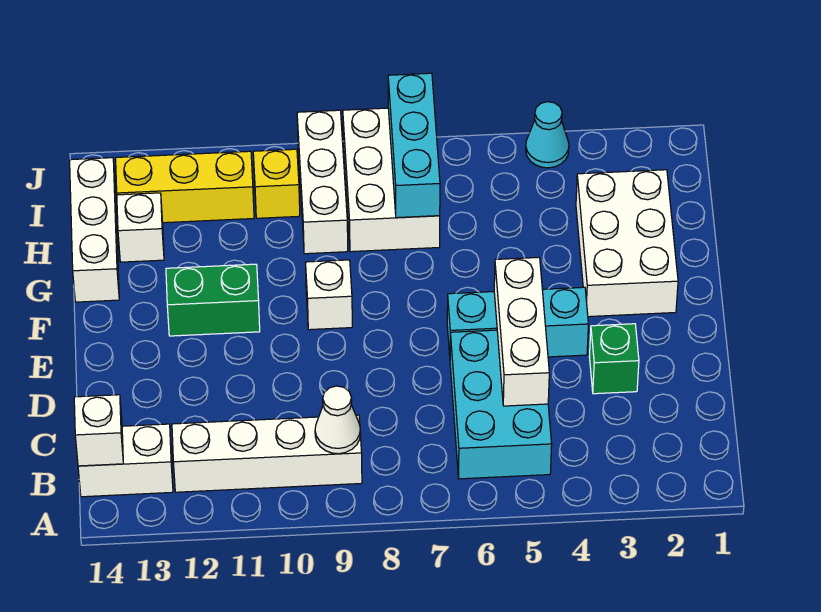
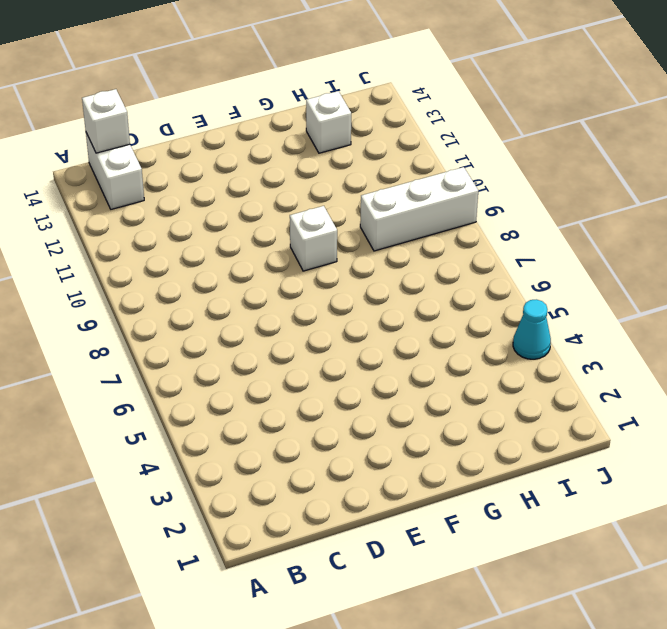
none -> cyan brick B5:D6 level 1
none -> white brick B9:B12 level 1
none -> green brick D3 level 1

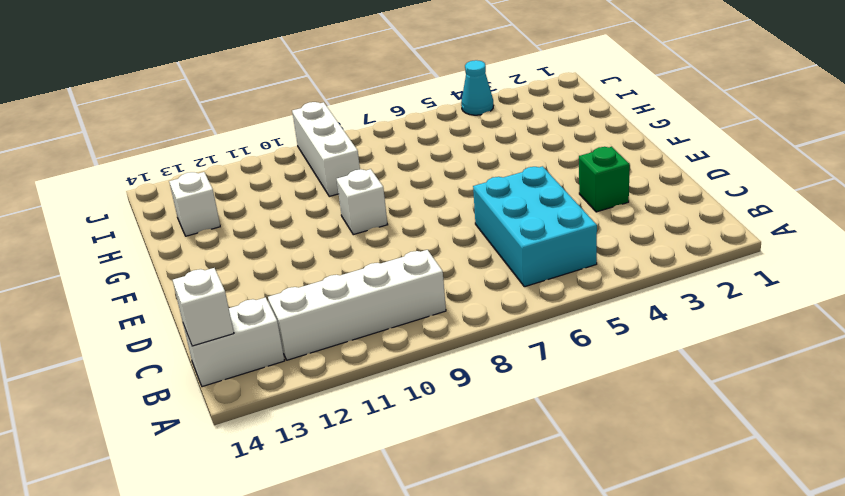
none -> cyan brick E4:E6 level 1
none -> white brick F2:H3 level 1
none -> green brick F11:F12 level 1

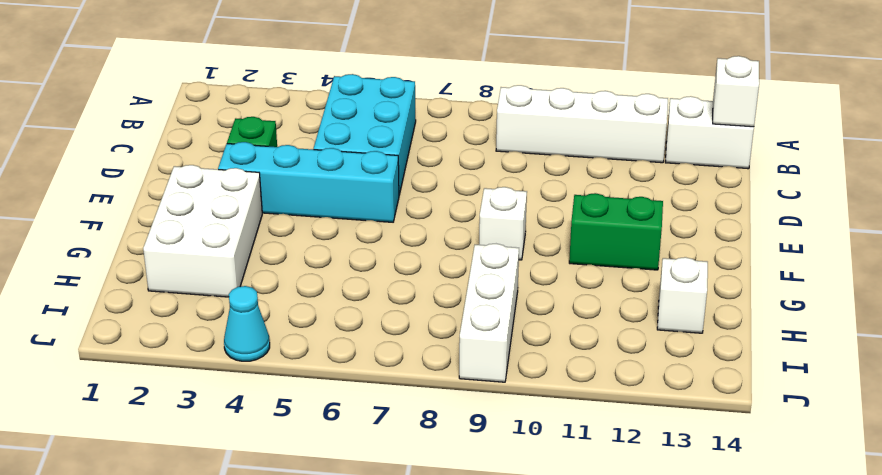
cyan brick E3:E6 level 1 -> cyan brick E4:E6 level 1
none -> white brick G14:I14 level 1
none -> white brick H7:J8 level 1
none -> yellow brick I10 level 1

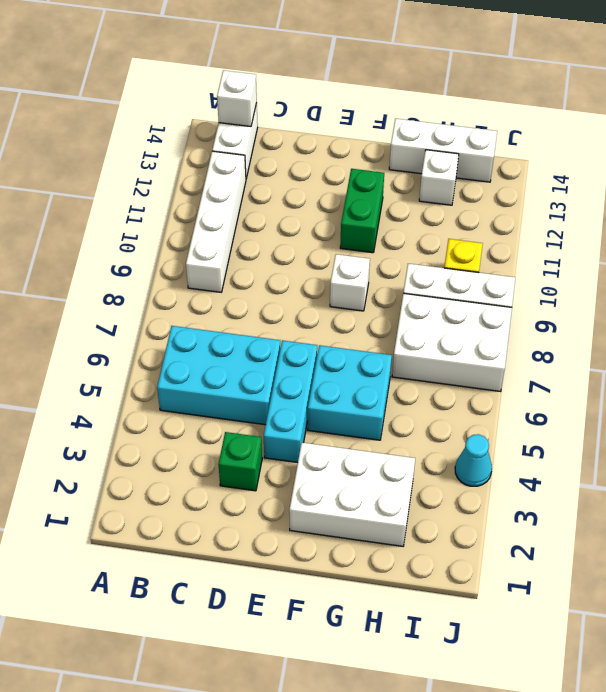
cyan brick F5:G6 level 1 -> none
none -> yellow brick I11:I13 level 1
none -> white cone B9 level 2
none -> white brick C5:E5 level 2

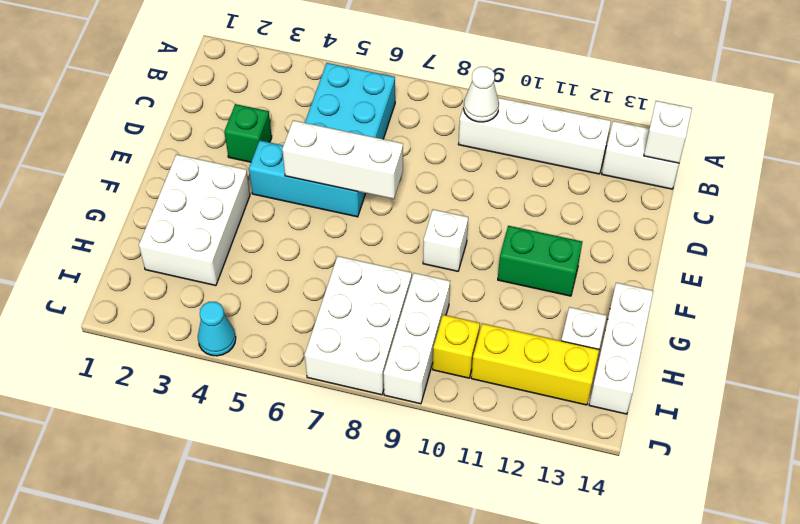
white brick E5:E7 level 2 -> white brick C5:E5 level 2
none -> cyan brick H7:J7 level 2

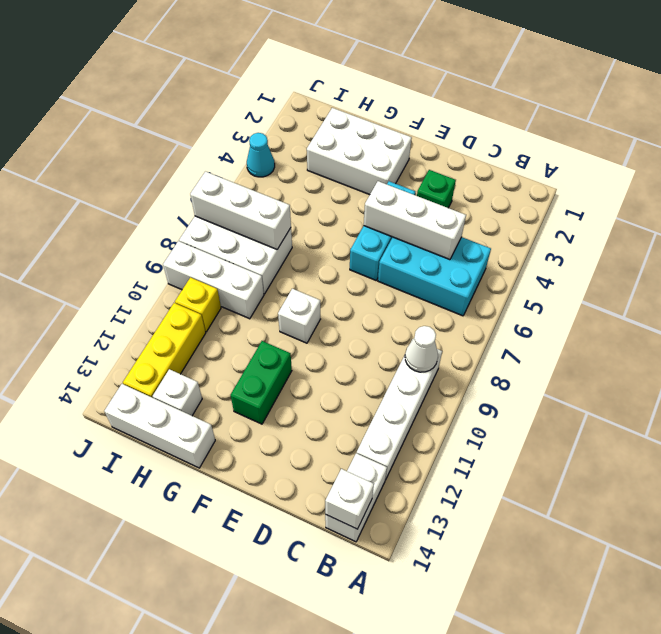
white brick H7:J7 level 2 -> cyan brick H7:J7 level 2

